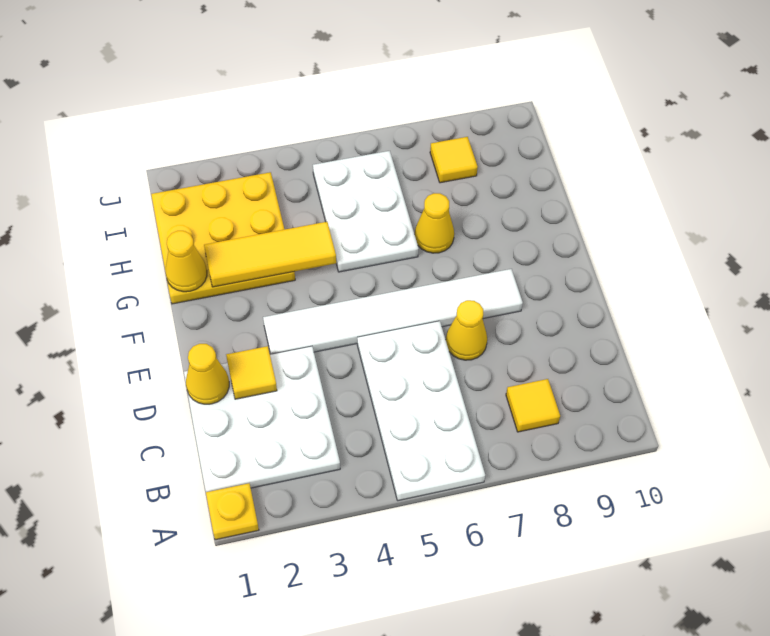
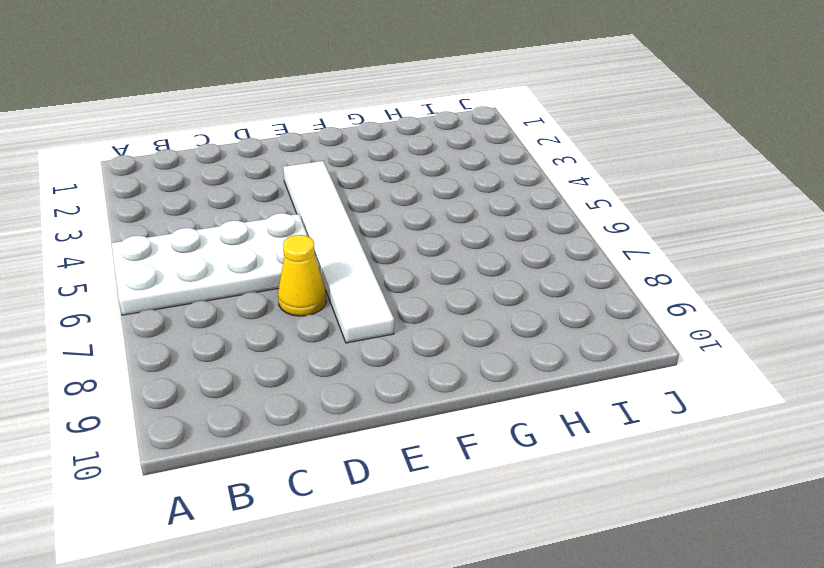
none -> yellow plate A1 level 1
none -> white plate B1:D3 level 1
none -> yellow tile B8 level 1

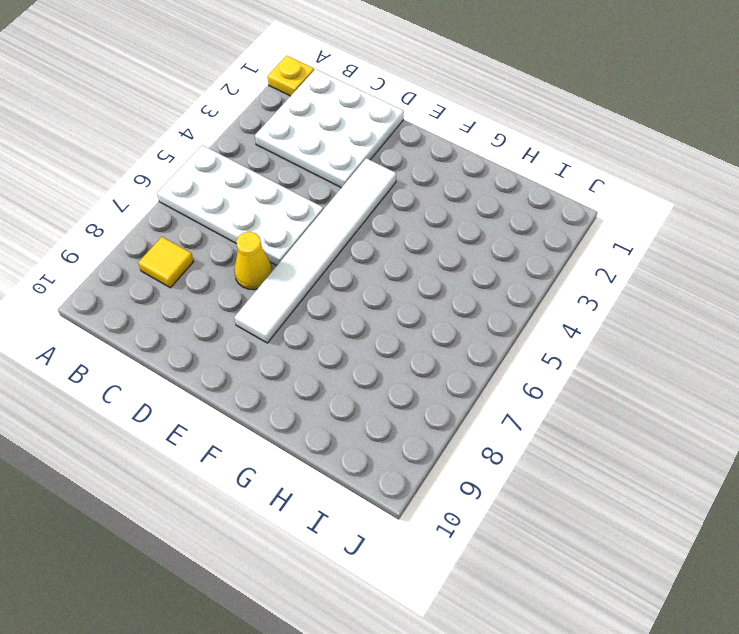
none -> yellow plate G1:I3 level 1
none -> white plate G5:I6 level 1
none -> yellow cone G7 level 1

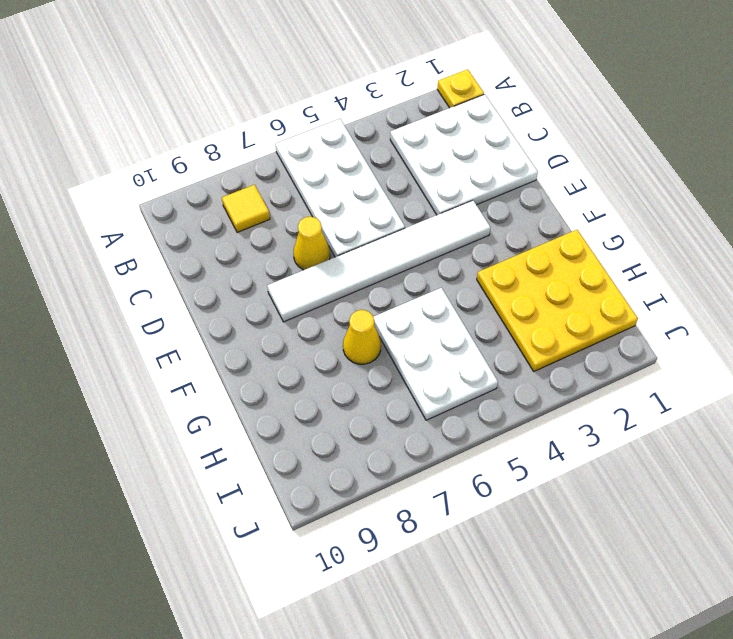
none -> yellow tile I8 level 1
none -> yellow cone D1 level 2
none -> yellow tile D2 level 2

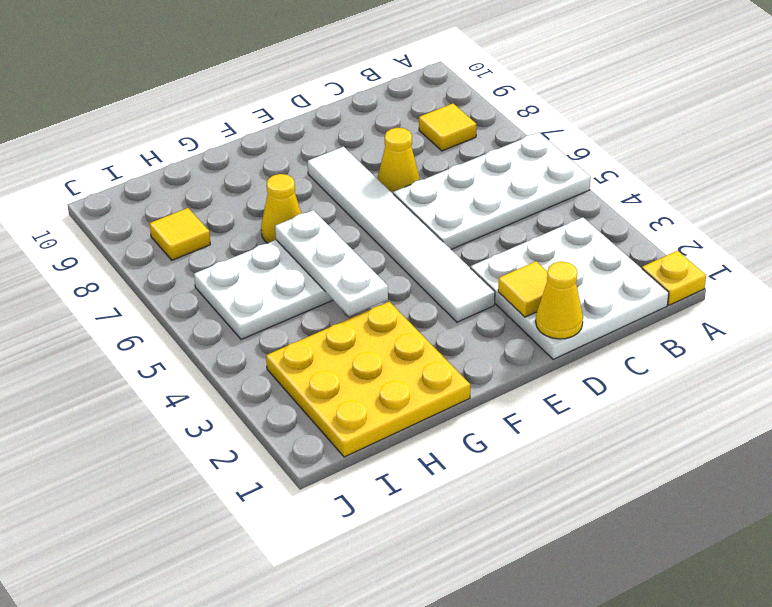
white plate G4:G6 level 2 -> yellow tile G2:G4 level 2
none -> yellow cone G1 level 2

